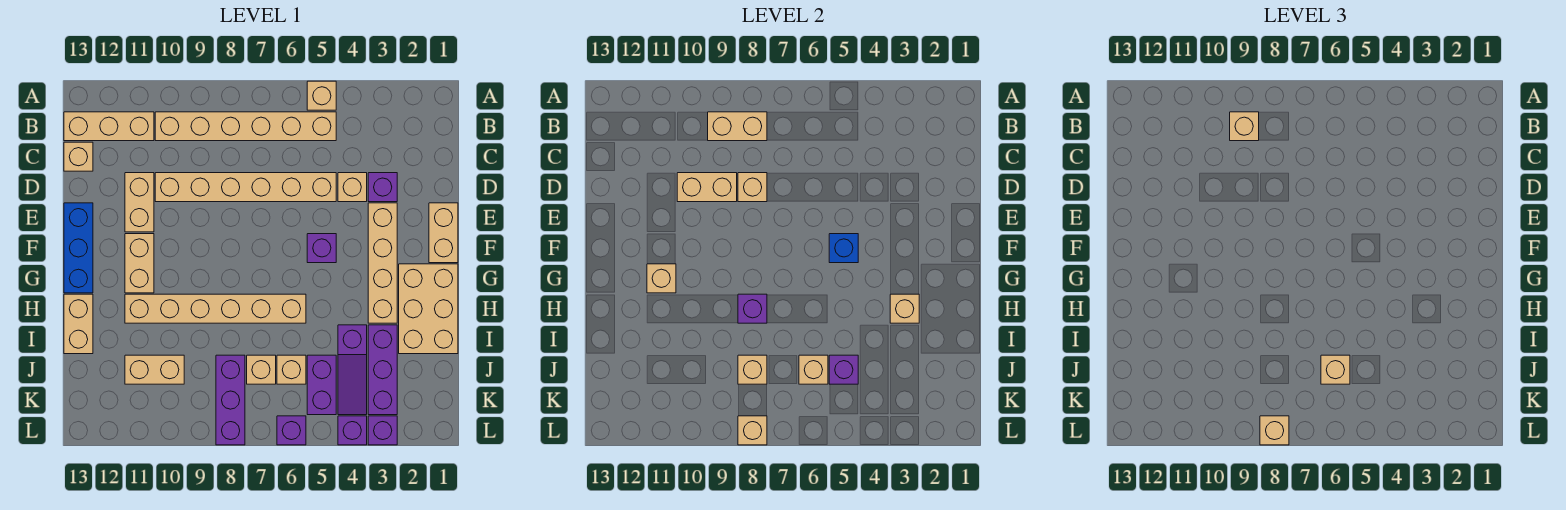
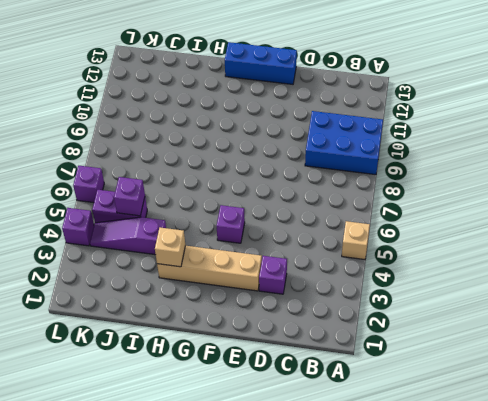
blue brick A9:C10 level 1 -> tan brick B5:B10 level 1
none -> tan brick B11:B13 level 1
none -> tan brick C13 level 1
none -> tan brick D4 level 1
none -> tan brick D5:D10 level 1

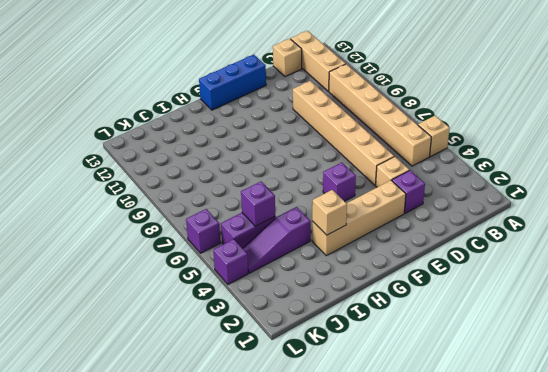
none -> tan brick D11:E11 level 1
none -> tan brick E1:F1 level 1
none -> tan brick F11:G11 level 1
none -> tan brick G1:I2 level 1

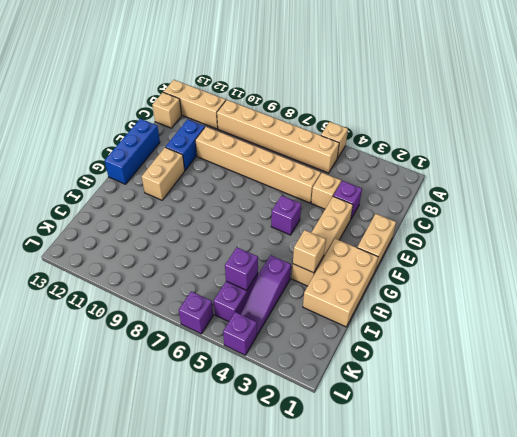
blue brick D11:E11 level 1 -> tan brick D11:E11 level 1
none -> tan brick H6:H11 level 1
none -> tan brick H13:I13 level 1
none -> purple brick I3:K3 level 1
none -> tan brick J6 level 1

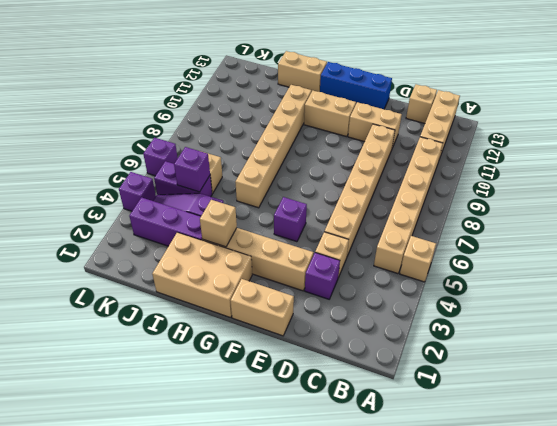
none -> tan brick J7 level 1
none -> purple brick J8:L8 level 1
none -> tan brick J10:J11 level 1
none -> purple brick L3 level 1

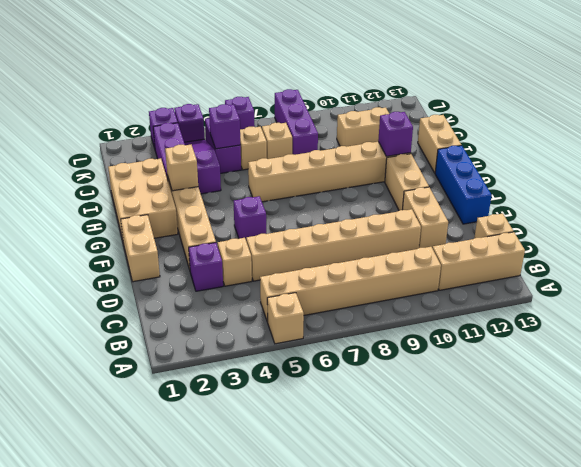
purple brick H11 level 2 -> purple brick H8 level 2
none -> tan brick B8:B9 level 2
none -> tan brick D8 level 2
none -> tan brick D9:D10 level 2
none -> blue brick F5 level 2

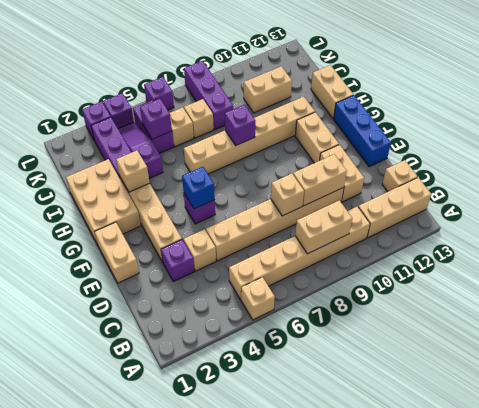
none -> tan brick G11 level 2
none -> tan brick J6 level 2
none -> tan brick J8 level 2
none -> tan brick L8 level 2

